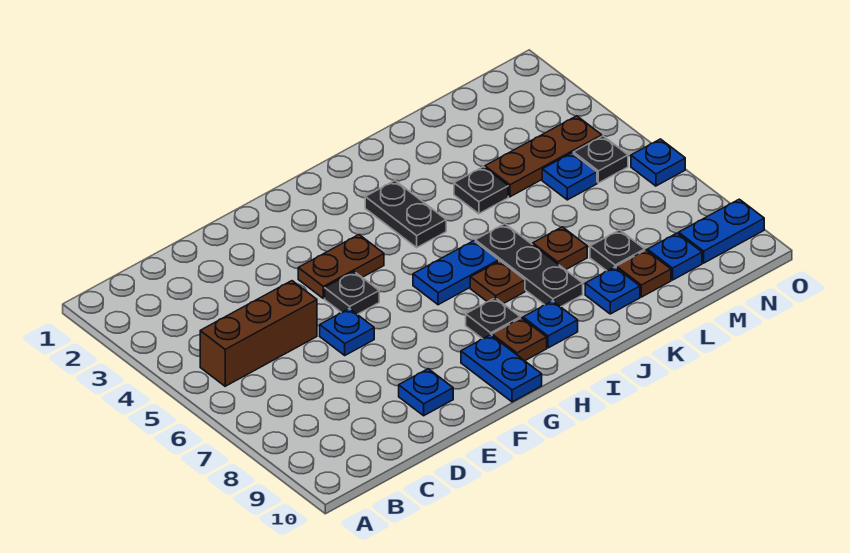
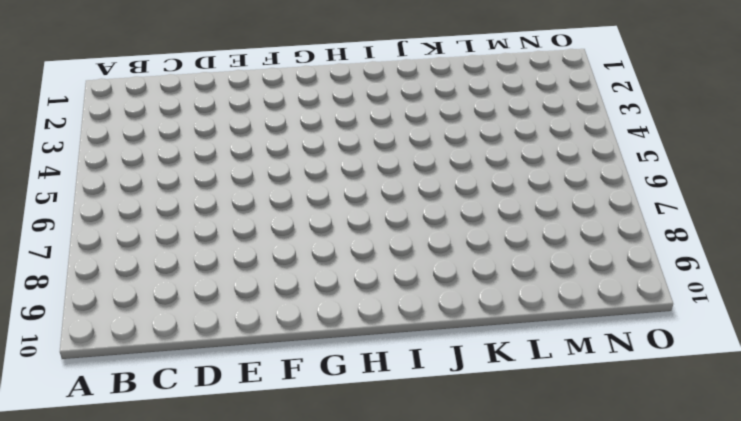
none -> brown brick B5:D5 level 1
none -> blue plate E6 level 1
none -> blue plate E9 level 1

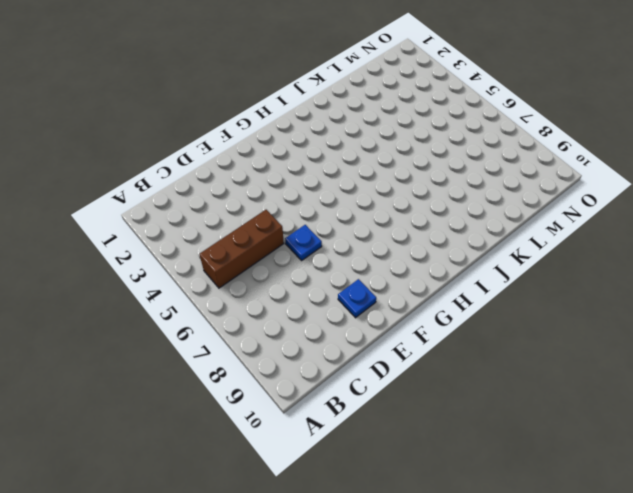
none -> brown plate F4:G4 level 1
none -> black plate F5 level 1
none -> blue plate G9:G10 level 1

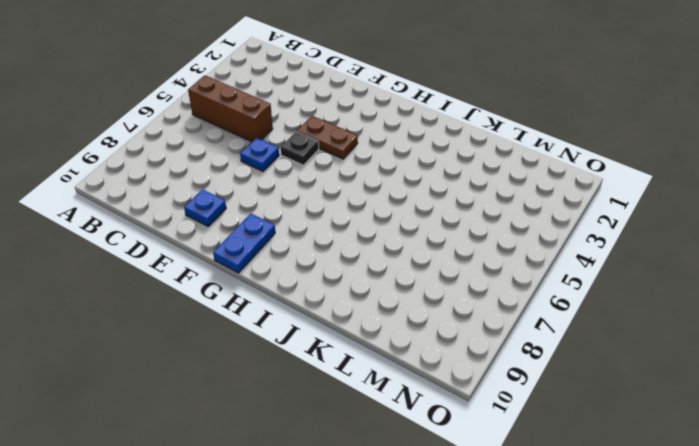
none -> blue plate H6:I6 level 1
none -> black plate H8 level 1
none -> brown plate H9 level 1

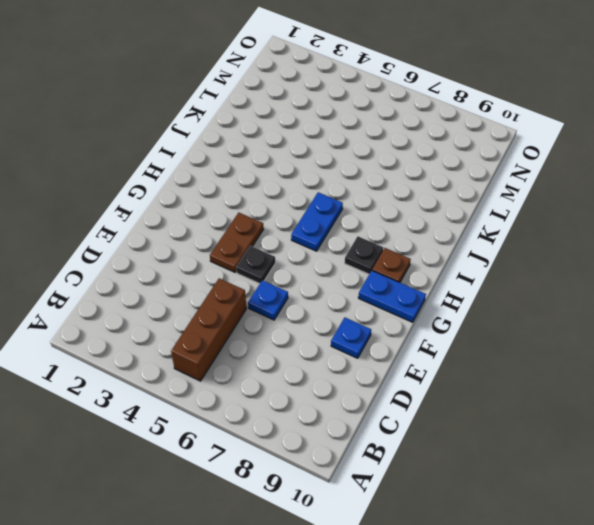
none -> black plate I3:I4 level 1
none -> brown plate I7 level 1
none -> blue plate I9 level 1

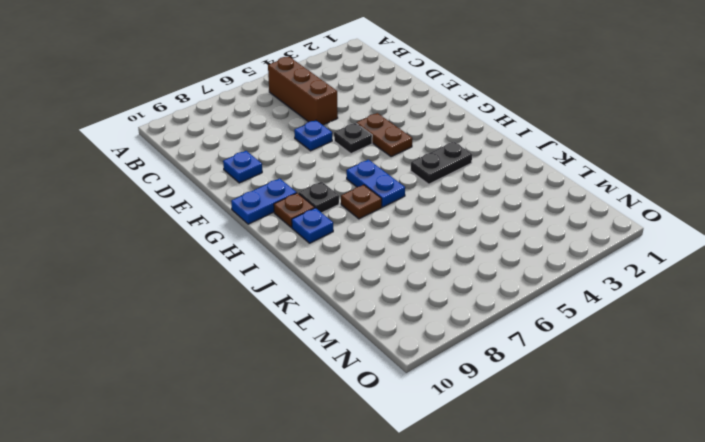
none -> black plate J6:J8 level 1
none -> black plate K4 level 1
none -> brown plate K7 level 1

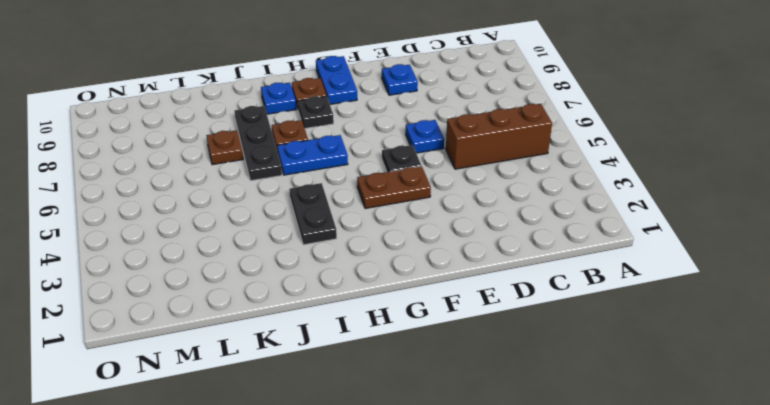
none -> black plate K4 level 1
none -> blue plate K9 level 1
none -> brown plate L4:N4 level 1

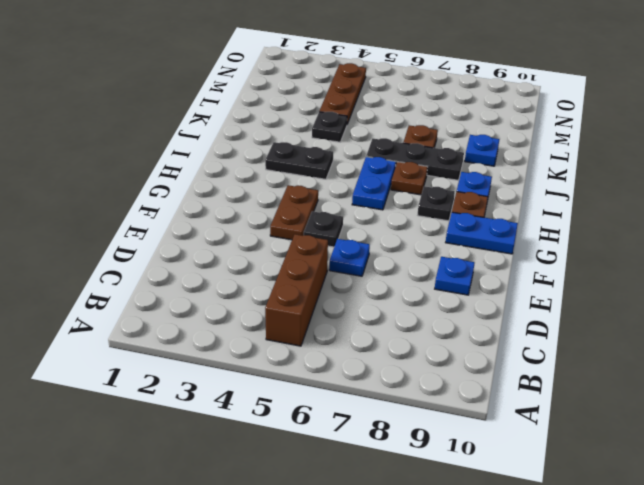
none -> black plate L8 level 1
none -> brown plate L9 level 1
none -> blue plate M5 level 1

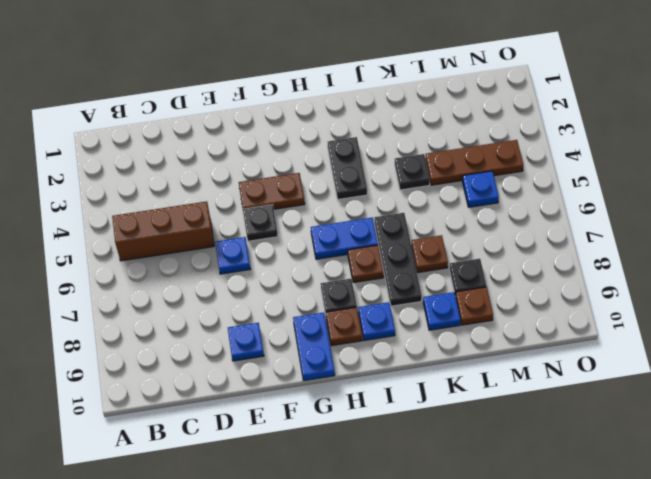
none -> blue plate M9 level 1
none -> black plate N5 level 1
none -> blue plate N9:O9 level 1

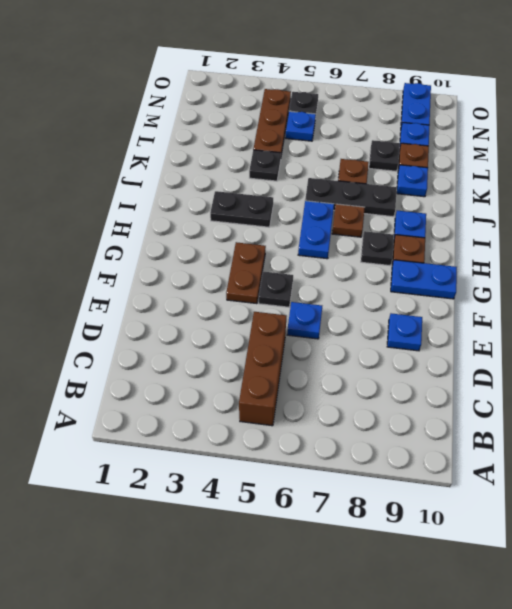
none -> blue plate O6 level 1

